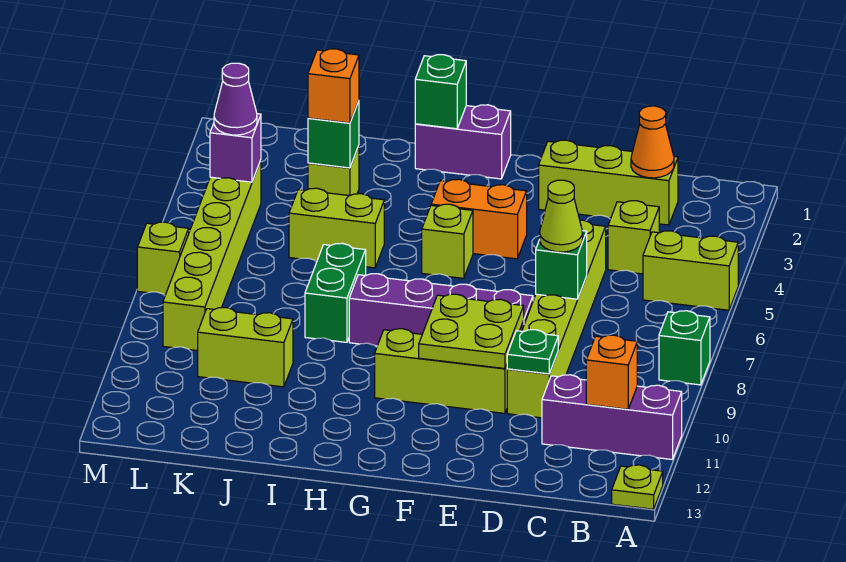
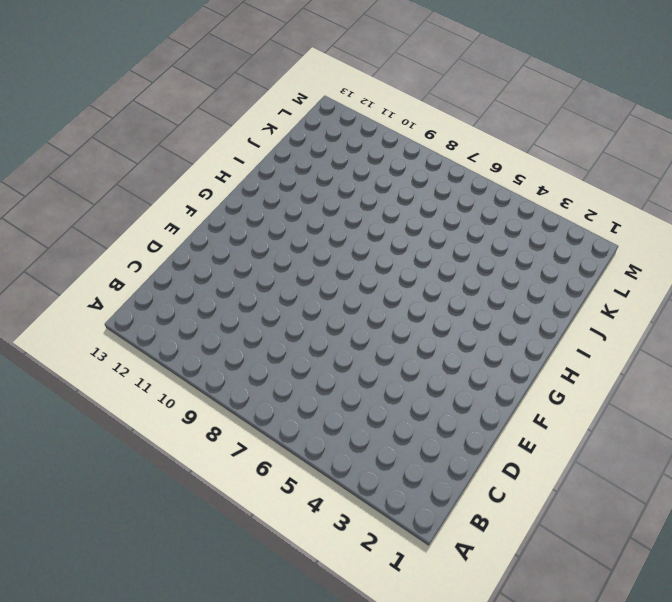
none -> lime brick A5:B5 level 1
none -> green brick A8 level 1
none -> purple brick A11:C11 level 1

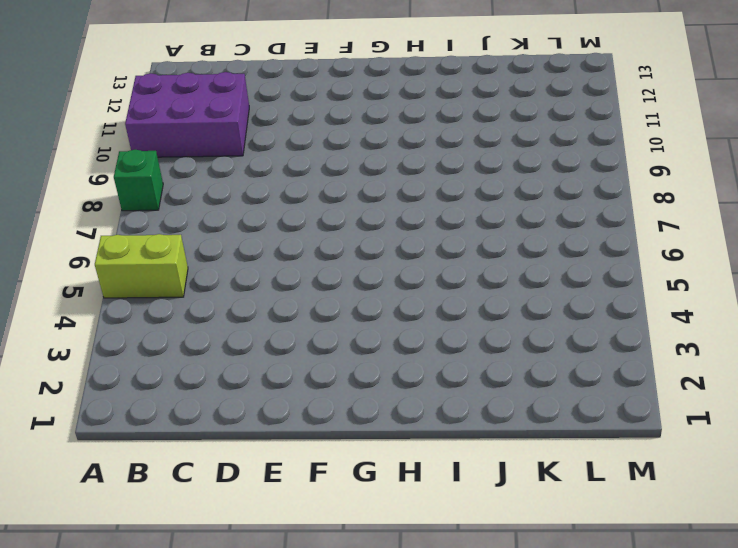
purple brick A10:C11 level 1 -> purple brick A11:C11 level 1
none -> lime plate A13 level 1
none -> lime brick C2:E2 level 1
none -> lime brick C4 level 1

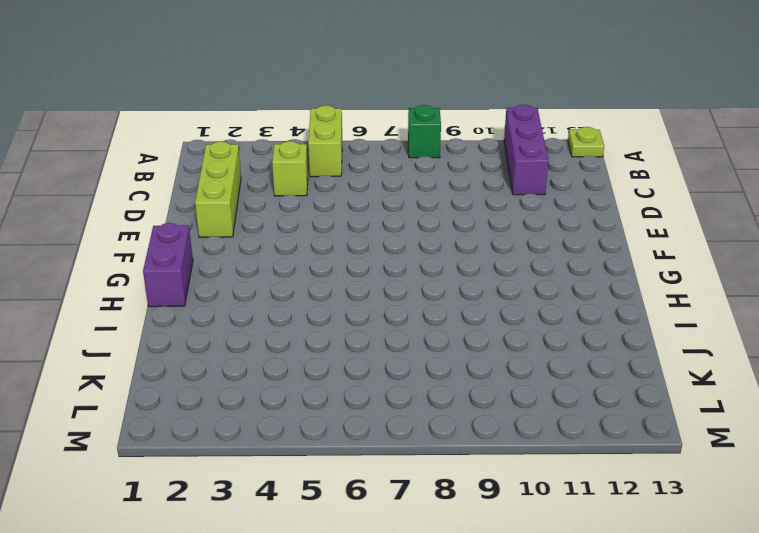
none -> lime brick D5:D10 level 1
none -> purple brick E8:H8 level 1
none -> lime brick E10:G10 level 1

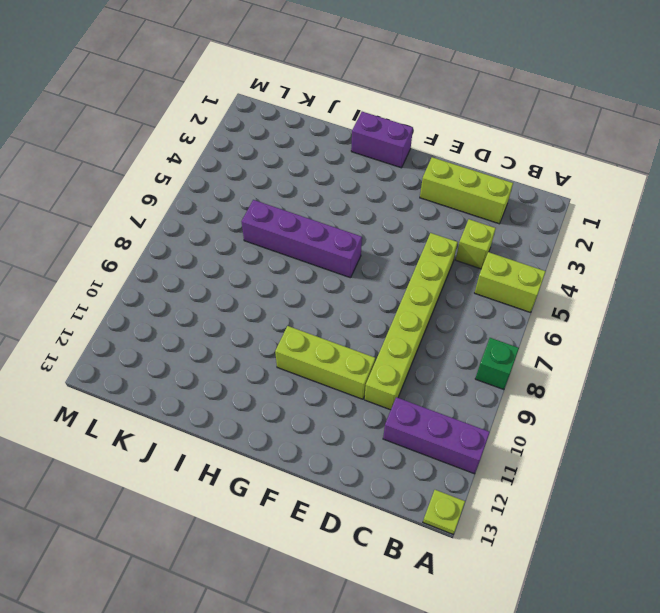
purple brick G6:J6 level 1 -> purple brick E8:H8 level 1
none -> orange brick F4:G4 level 1
none -> lime brick G5 level 1
none -> lime brick I5:J5 level 1

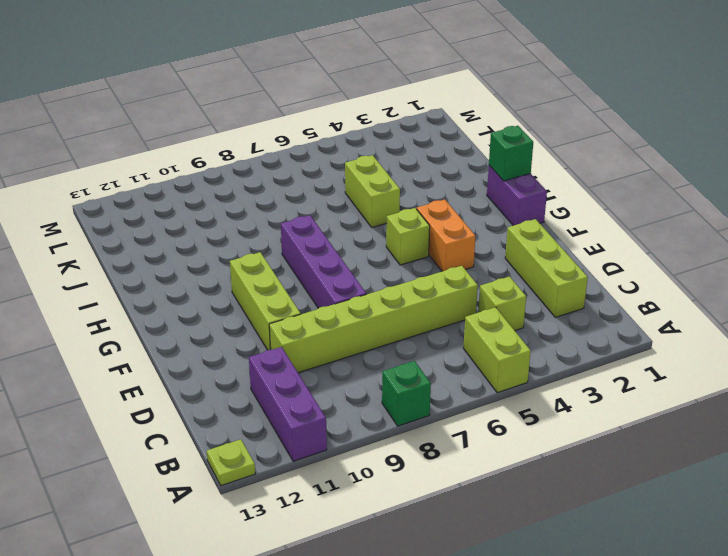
none -> green brick I7:I8 level 1
none -> lime brick J3 level 1
none -> lime brick J10:K10 level 1

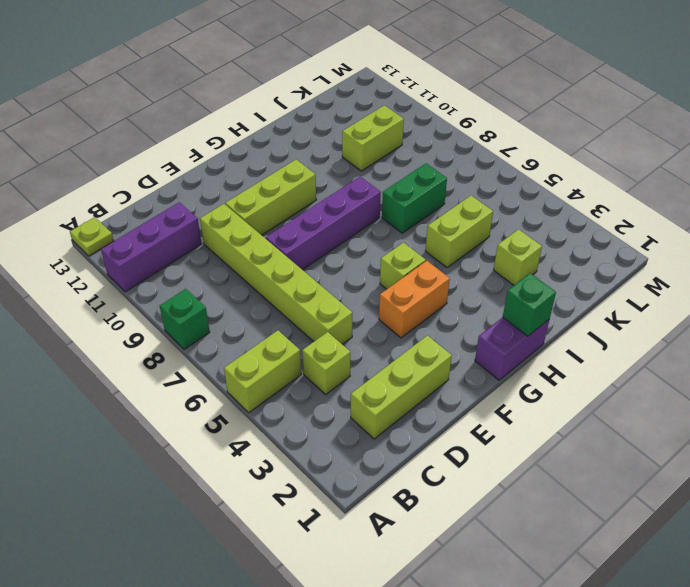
green brick I7:J7 level 1 -> green brick I7:I8 level 1
none -> lime brick L4:L9 level 1
none -> lime brick M7 level 1
none -> orange brick B11 level 2

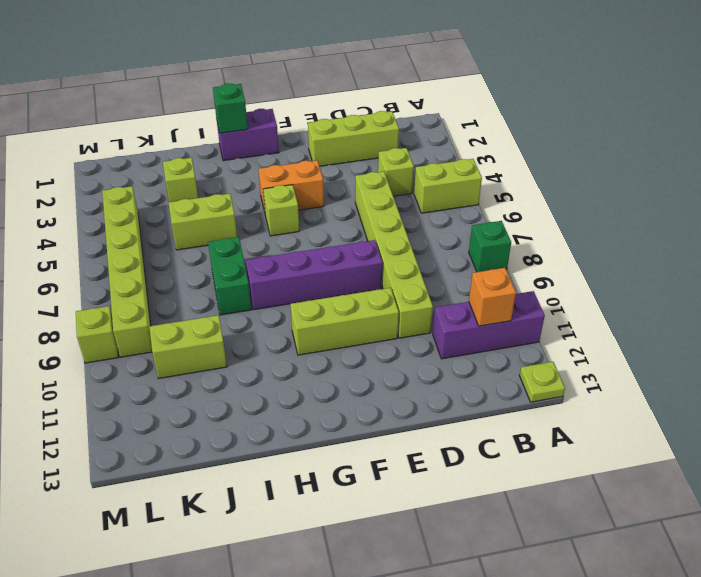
lime brick M9 level 1 -> lime brick M7 level 1
none -> orange cone C2 level 2
none -> green brick D7 level 2
none -> green plate D10 level 2

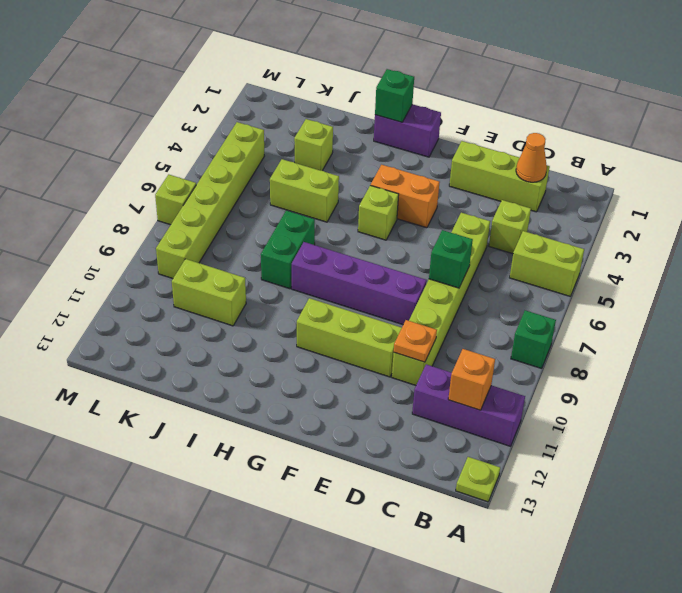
orange plate D10 level 2 -> green plate D10 level 2
none -> lime plate E9:F10 level 2
none -> green brick J3 level 2
none -> purple brick L4 level 2

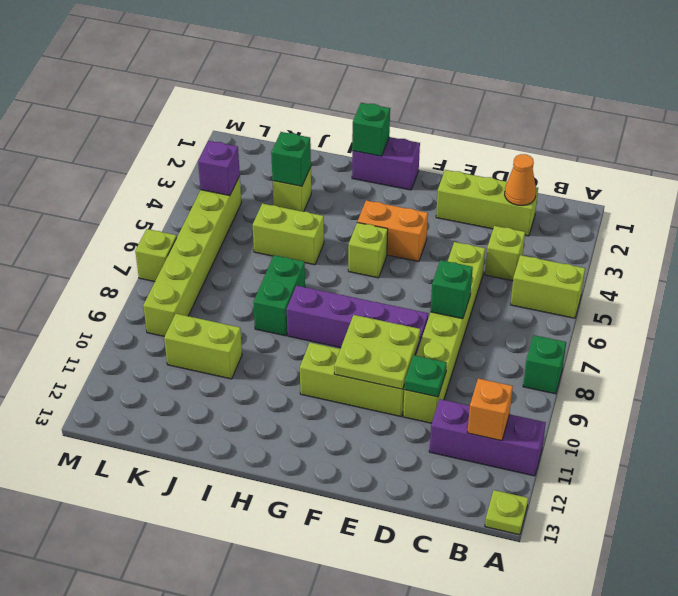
none -> lime cone D7 level 3
none -> orange brick J3 level 3
none -> purple cone L4 level 3

